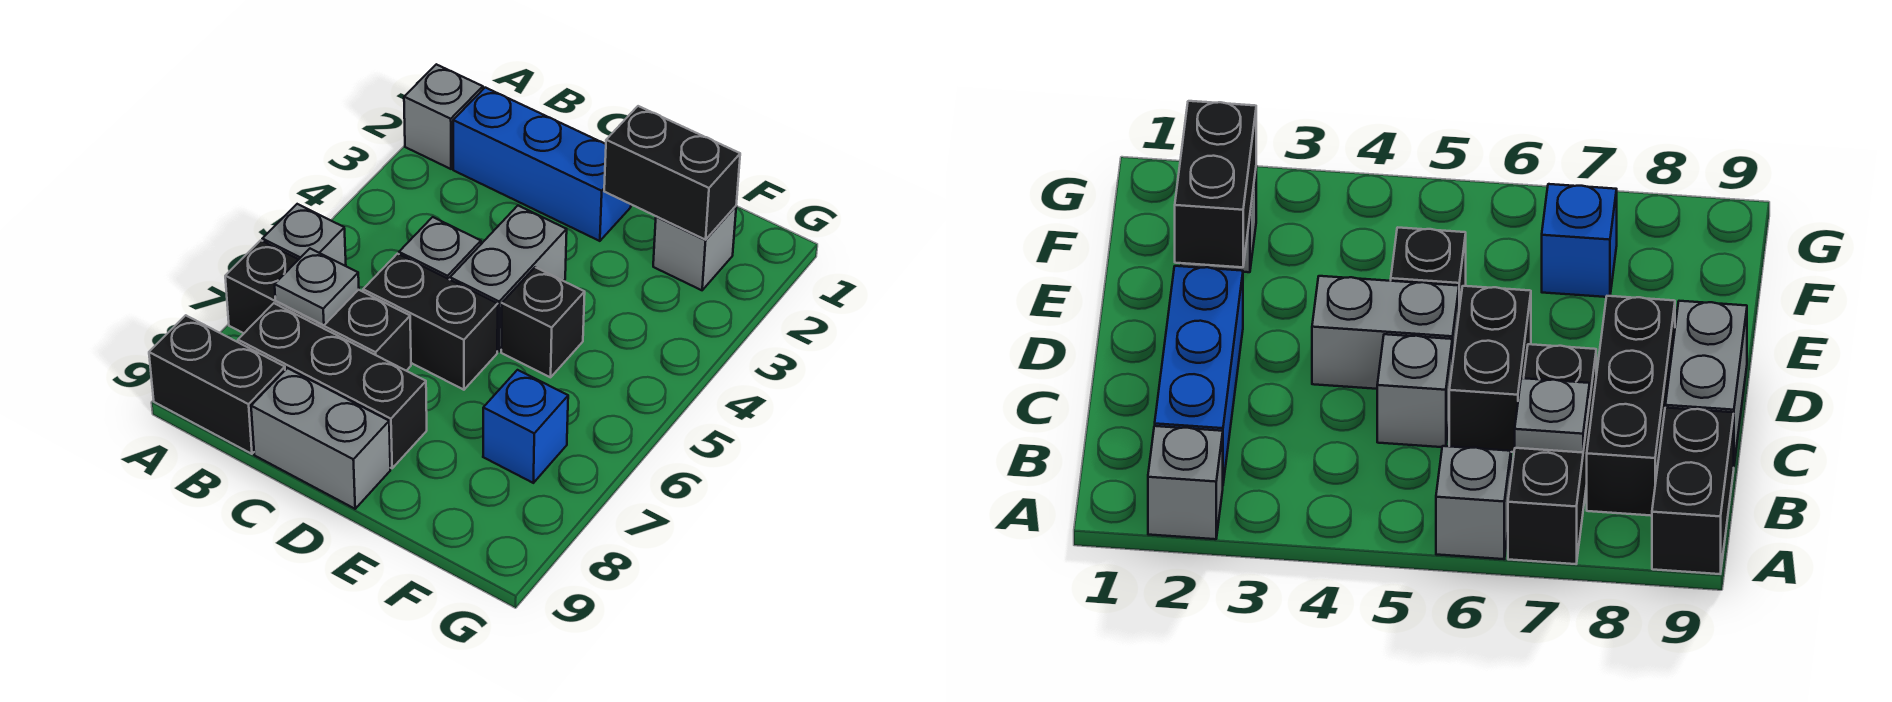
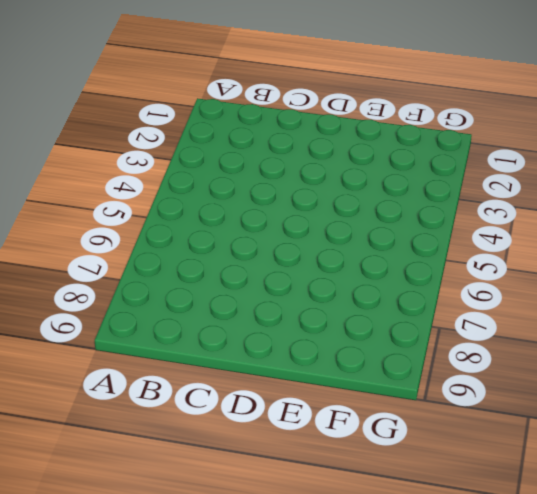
none -> grey brick A2 level 1
none -> grey brick A6 level 1
none -> black brick A7:C7 level 1

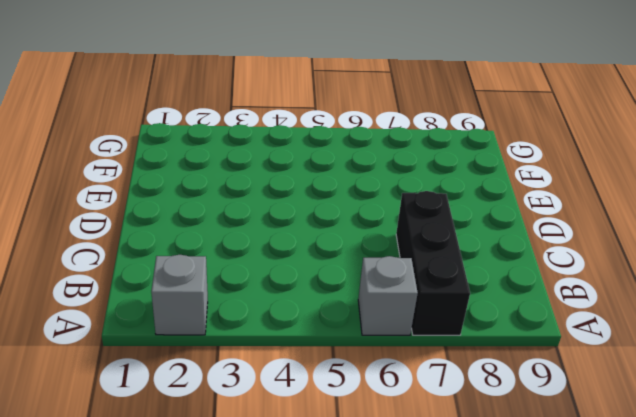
none -> black brick A9:B9 level 1
none -> blue brick B2:D2 level 1
none -> black brick B8:D8 level 1

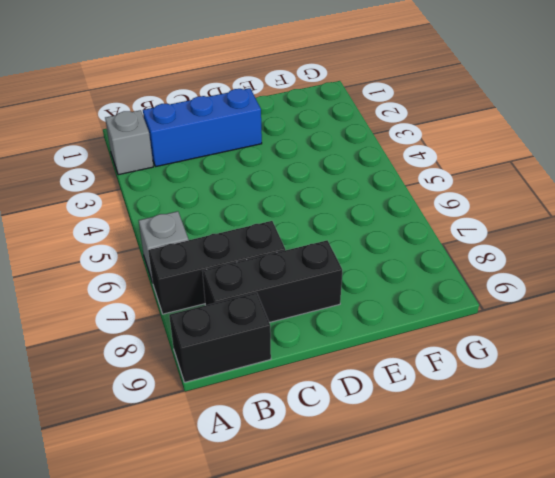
none -> grey brick C5 level 1
none -> black brick C6:D6 level 1
none -> grey brick C9:D9 level 1

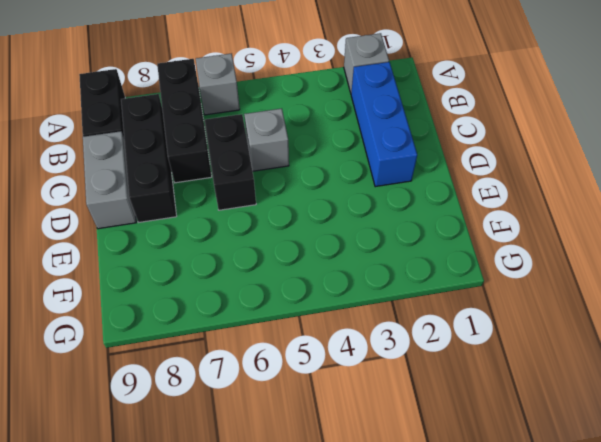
none -> grey brick D4:D5 level 1
none -> black brick E5 level 1
none -> grey brick F2 level 1

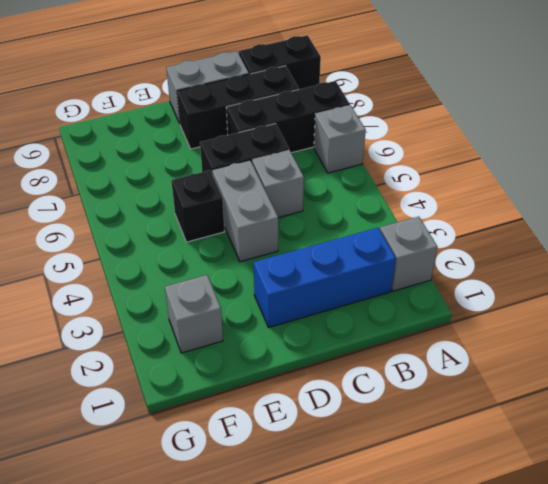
none -> blue brick F7 level 1
none -> grey plate B7 level 2
none -> black brick E2:F2 level 2

